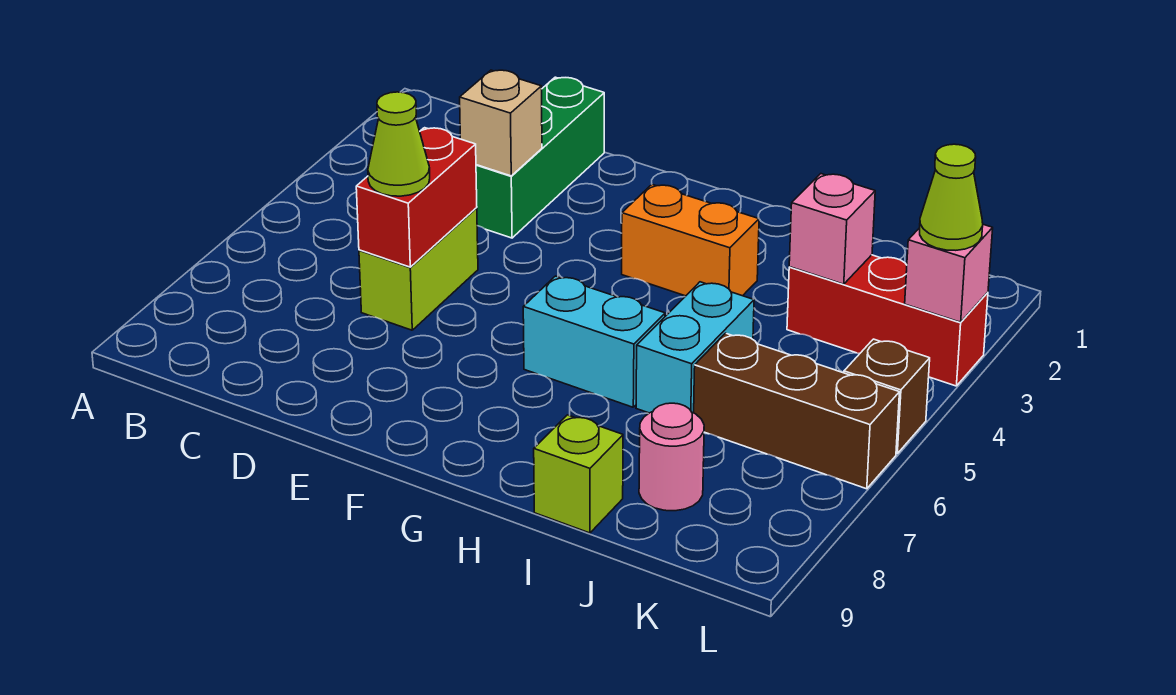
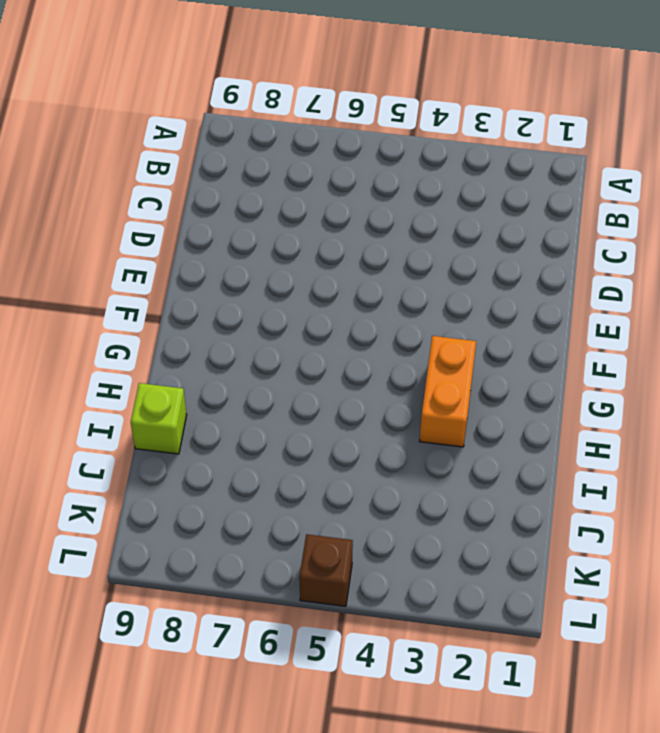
none -> green brick D1:D3 level 1
none -> lime brick D5:D6 level 1
none -> cyan brick G6:H6 level 1

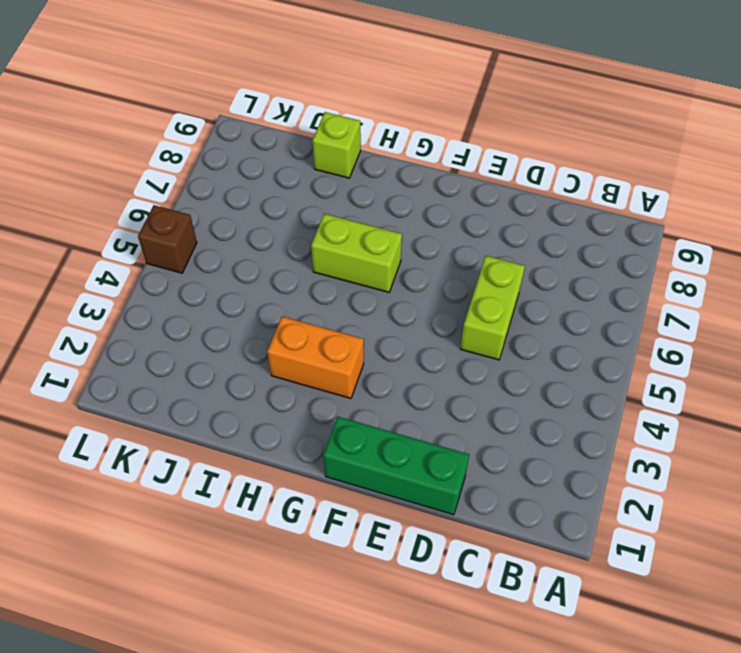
green brick D1:F1 level 1 -> green brick D1:D3 level 1
lime brick G6:H6 level 1 -> cyan brick G6:H6 level 1
none -> cyan brick I5:I6 level 1
none -> red brick J3:L3 level 1
none -> brown brick J6:L6 level 1

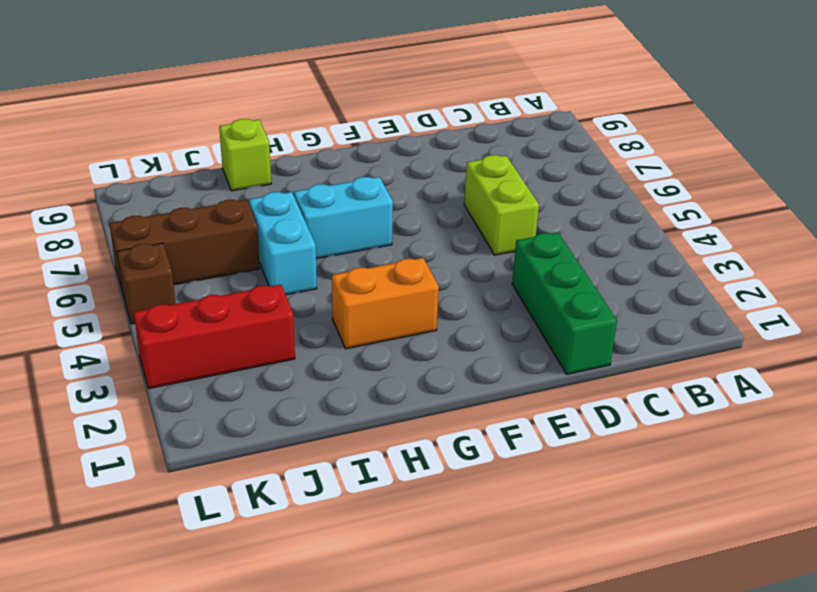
none -> pink round brick J8 level 1
none -> tan brick D3 level 2
none -> red brick D5:D6 level 2

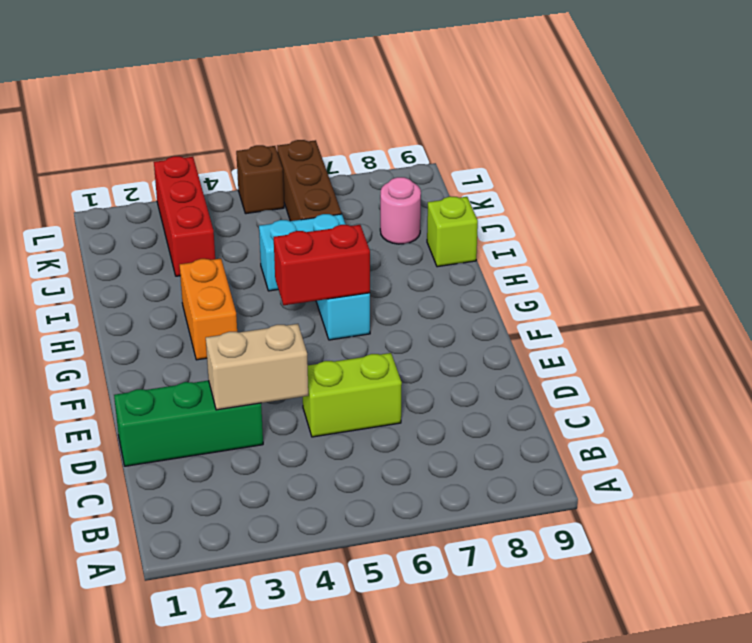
tan brick D3:D4 level 2 -> tan brick D3 level 2
red brick G5:G6 level 2 -> red brick D5:D6 level 2
none -> pink brick J3 level 2
none -> pink brick L3 level 2
none -> lime cone D6 level 3

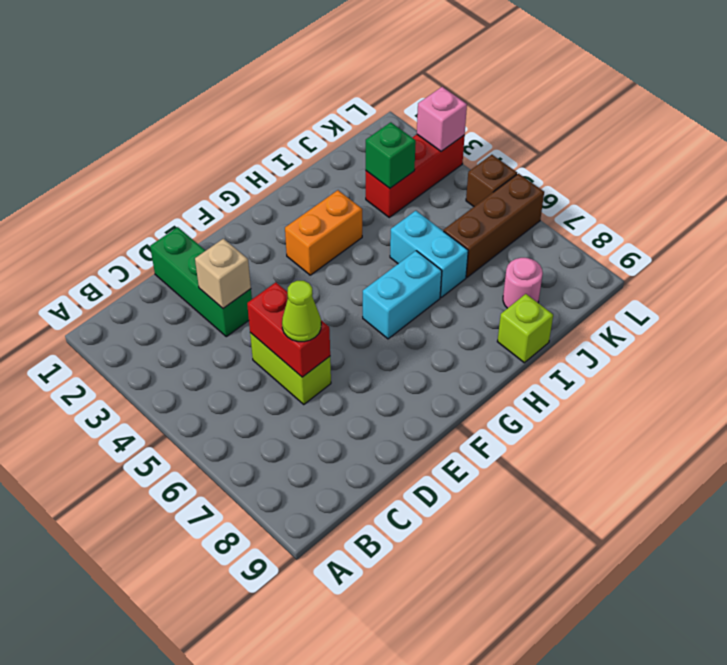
green brick J3 level 2 -> pink brick J3 level 2
none -> lime cone L3 level 3

